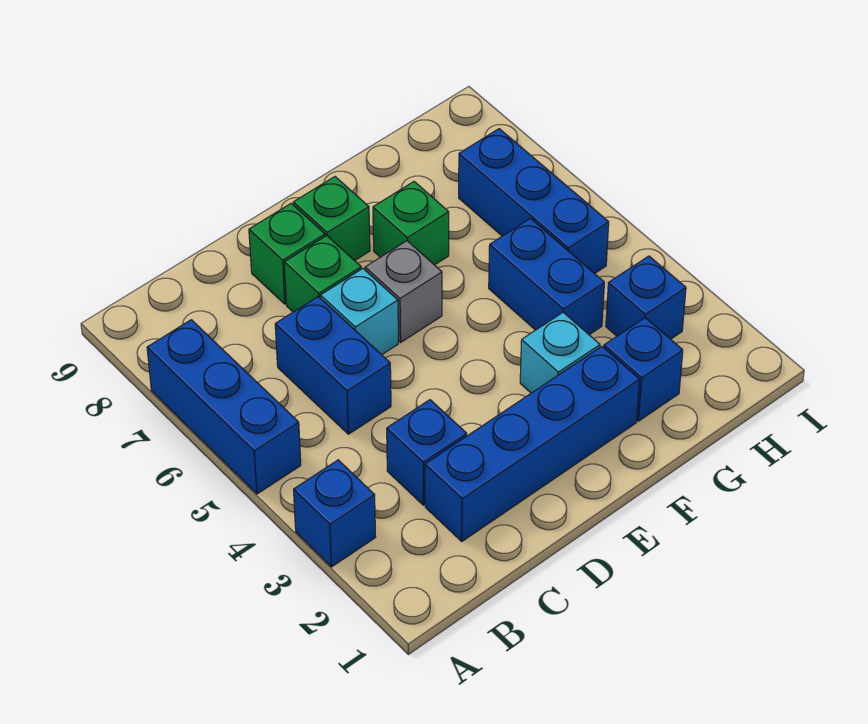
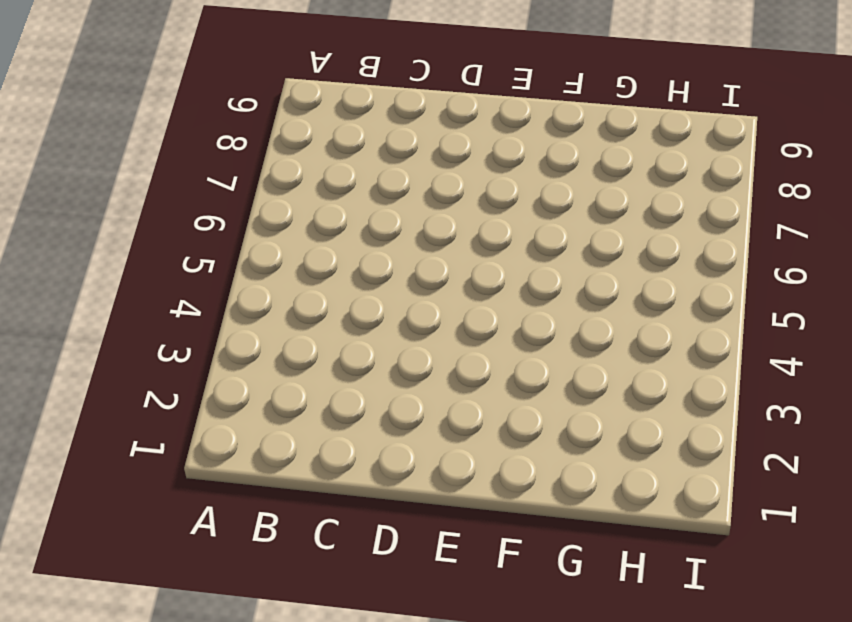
none -> blue brick A3 level 1
none -> blue brick A5:A7 level 1
none -> blue brick C2:F2 level 1

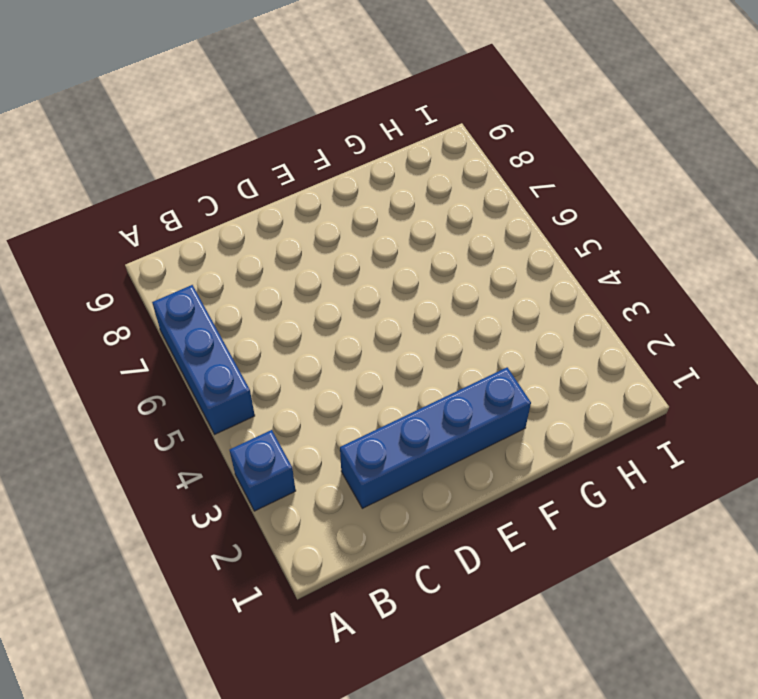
none -> blue brick C3 level 1
none -> blue brick C5:C6 level 1
none -> cyan brick D6 level 1

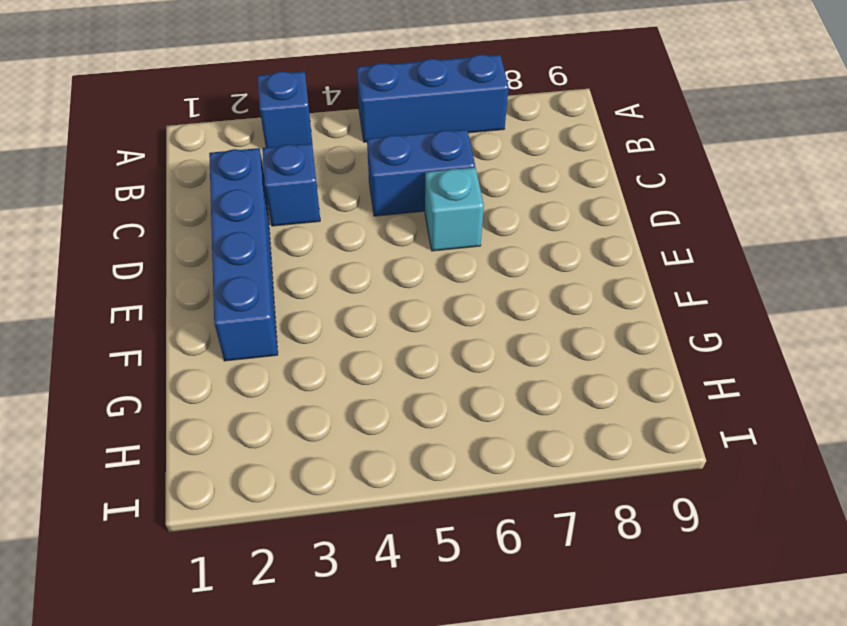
none -> green brick D7 level 1
none -> green brick D8 level 1
none -> grey brick E6 level 1

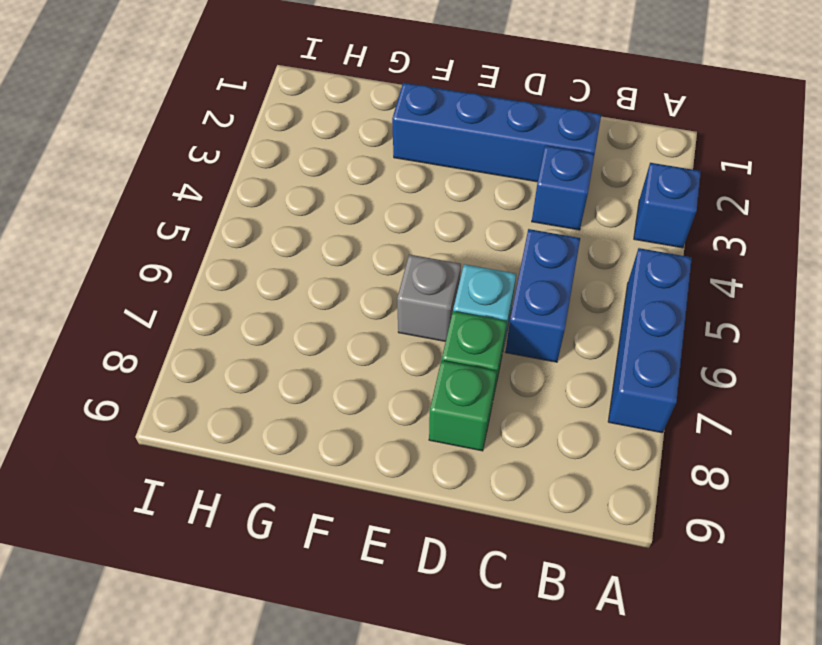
none -> green brick E8 level 1
none -> cyan brick F3 level 1
none -> green brick F7 level 1

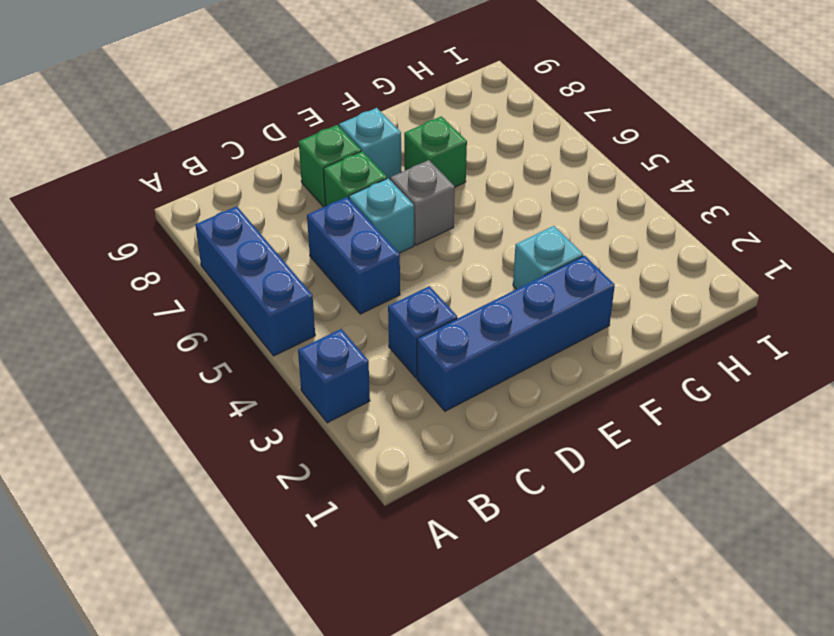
cyan brick E8 level 1 -> green brick E8 level 1
none -> blue brick G2 level 1
none -> blue brick G4:G5 level 1
none -> blue brick H3 level 1

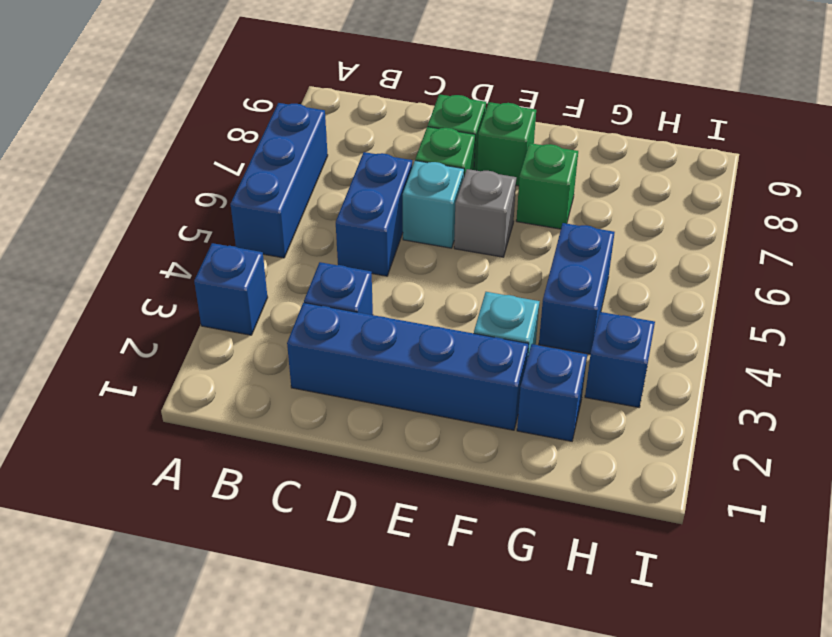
none -> blue brick H5:H7 level 1

